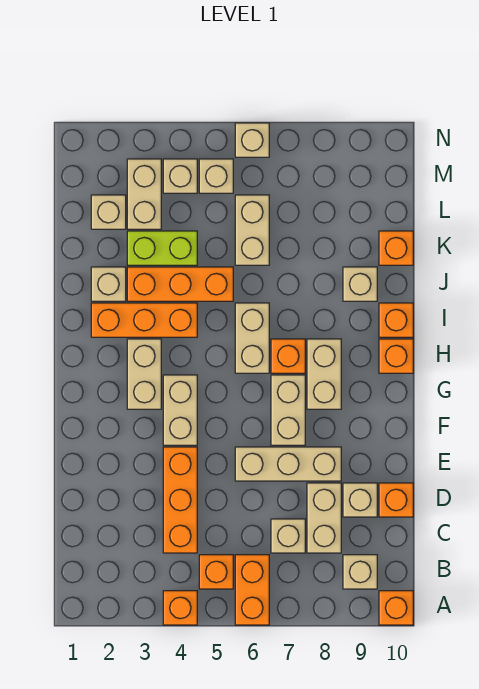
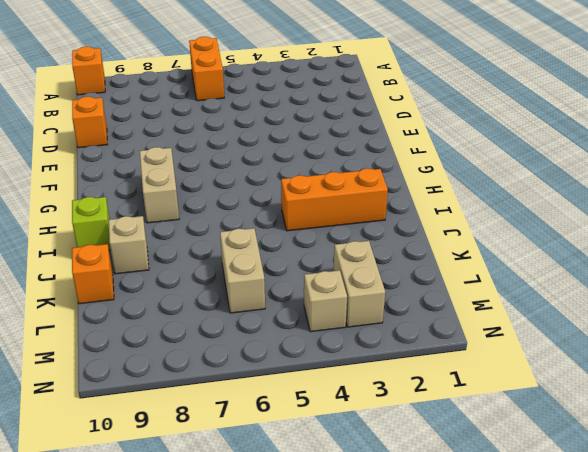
lime brick I10 level 1 -> orange brick I10 level 1
none -> orange brick A4 level 1
none -> orange brick B5 level 1
none -> tan brick B9 level 1
none -> orange brick C4:E4 level 1

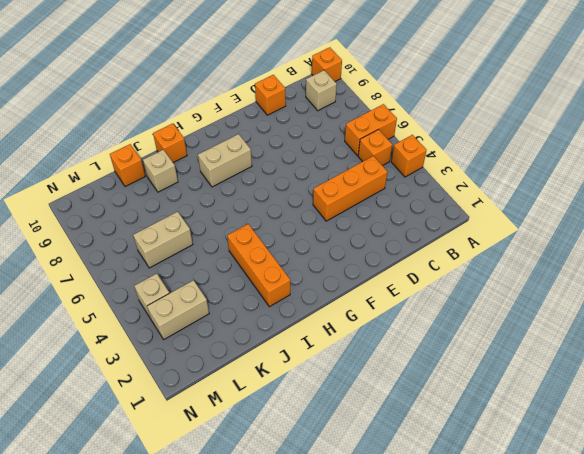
none -> tan brick C7 level 1
none -> tan brick C8:D8 level 1
none -> tan brick D9 level 1
none -> tan brick E6:E8 level 1

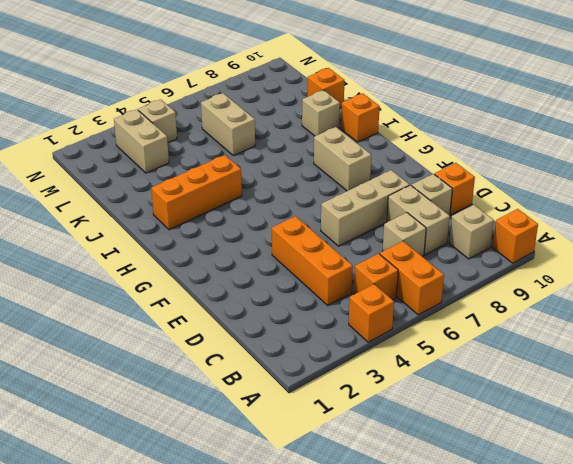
none -> tan brick F4:G4 level 1
none -> tan brick F7:G7 level 1
none -> tan brick G3:H3 level 1
none -> tan brick H6:I6 level 1

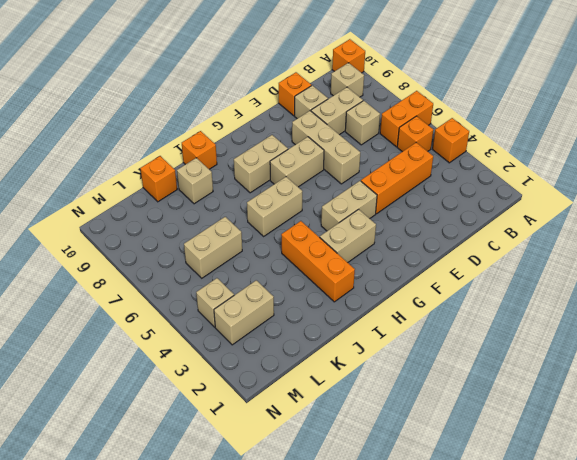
none -> orange brick H7 level 1
none -> orange brick H10 level 1
none -> tan brick J2 level 1
none -> orange brick J3:J5 level 1

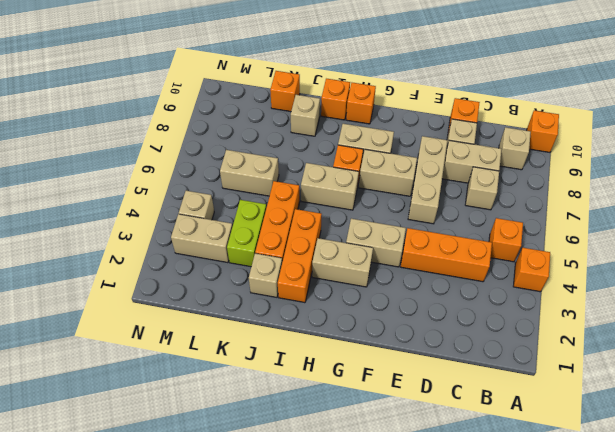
none -> orange brick A6:B6 level 1
none -> tan brick L2 level 1
none -> tan brick M5 level 1
none -> tan brick N6 level 1

